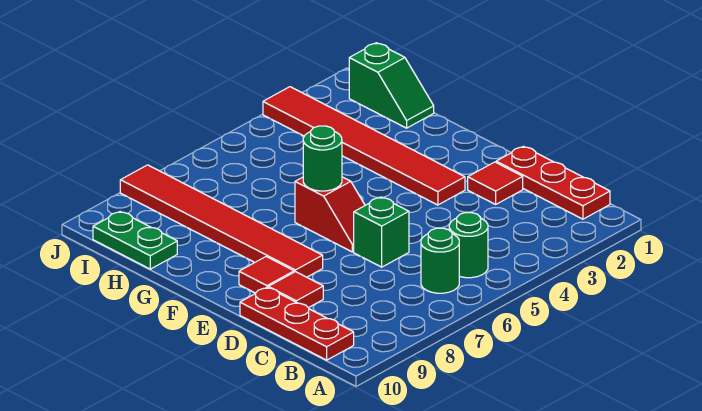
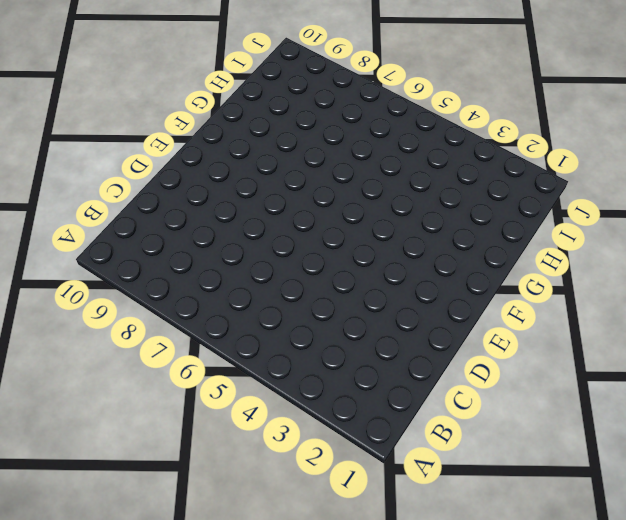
none -> red plate B1:D1 level 1
none -> green round brick B5 level 1
none -> green round brick B6 level 1

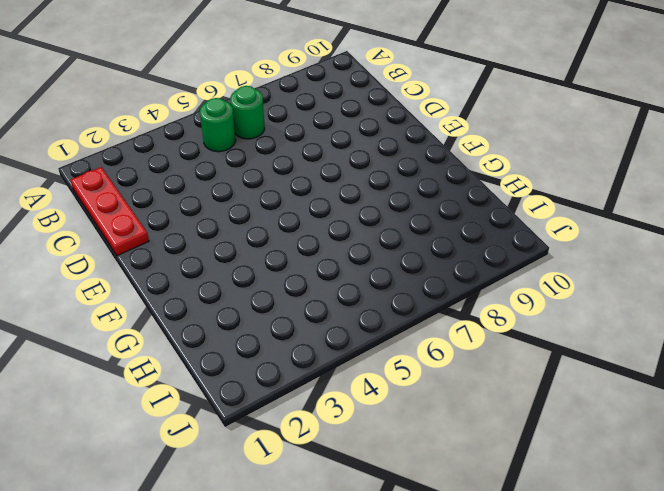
none -> red plate B10:D10 level 1
none -> red tile D2 level 1
none -> green brick D6 level 1

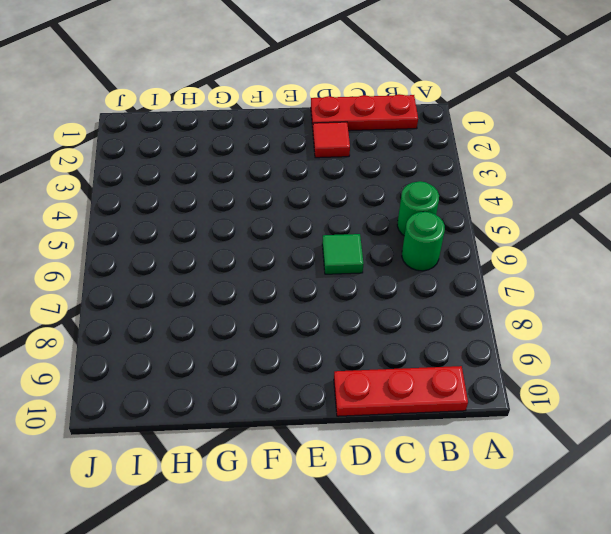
green tile D6 level 1 -> green brick D6 level 1
none -> red tile D9 level 1
none -> red tile E3:J3 level 1
none -> red slope E6:F6 level 1 top F

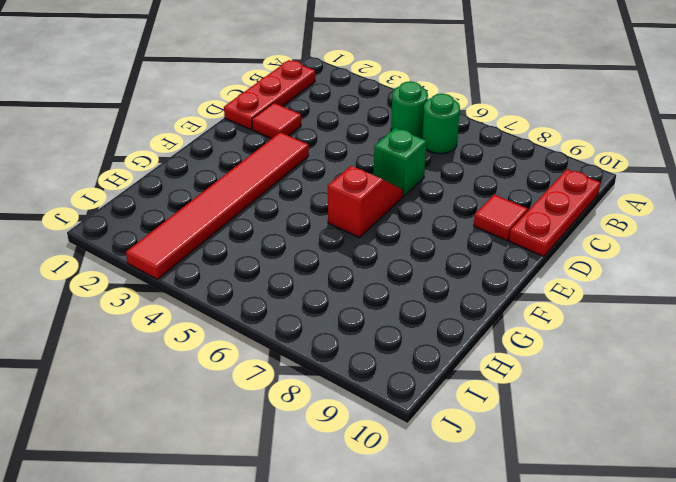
none -> red tile E8:J8 level 1
none -> red tile E9 level 1
none -> green slope H1:I1 level 1 top I

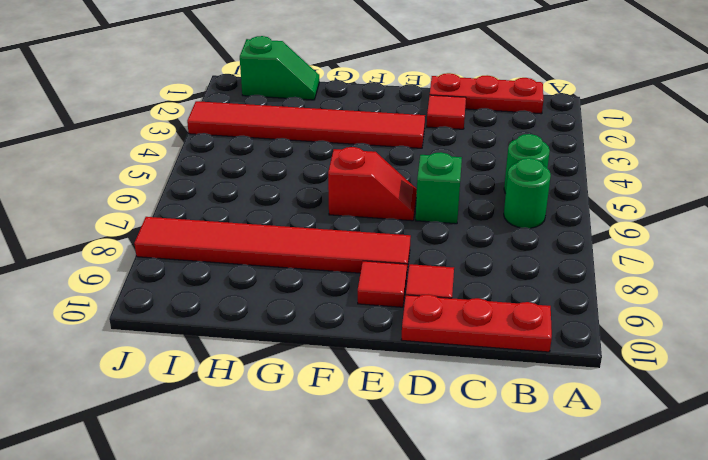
none -> green plate H10:I10 level 1
none -> green round brick F6 level 2

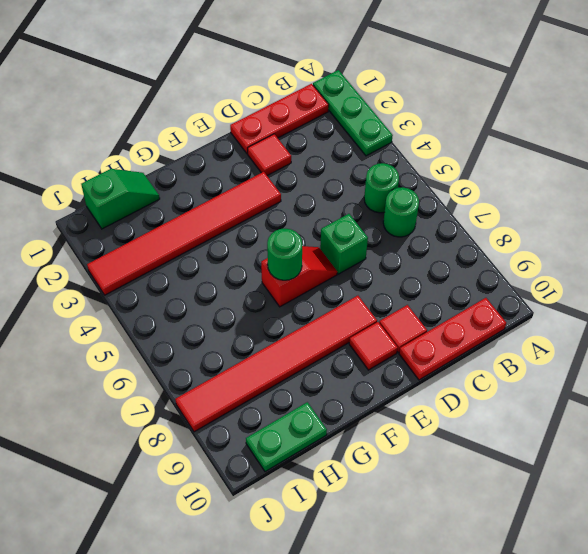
green plate A1:A3 level 1 -> none

